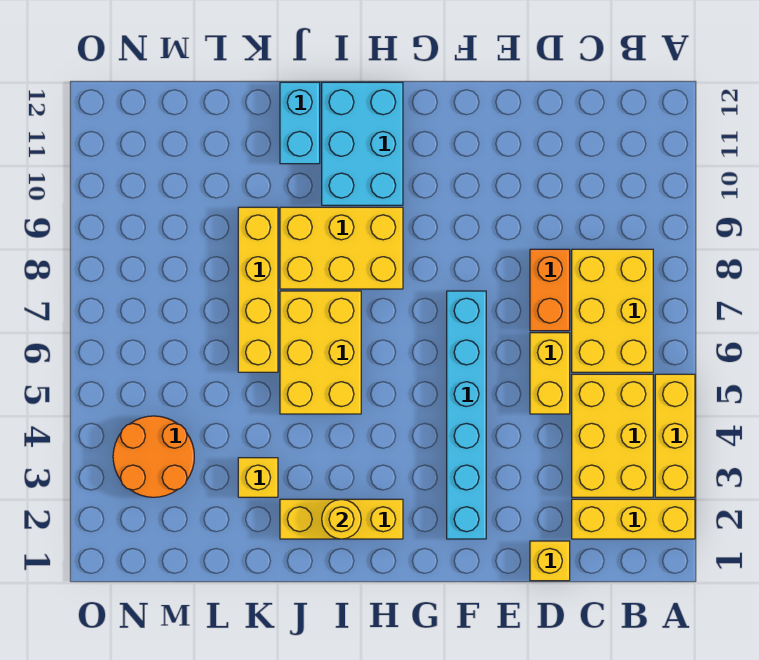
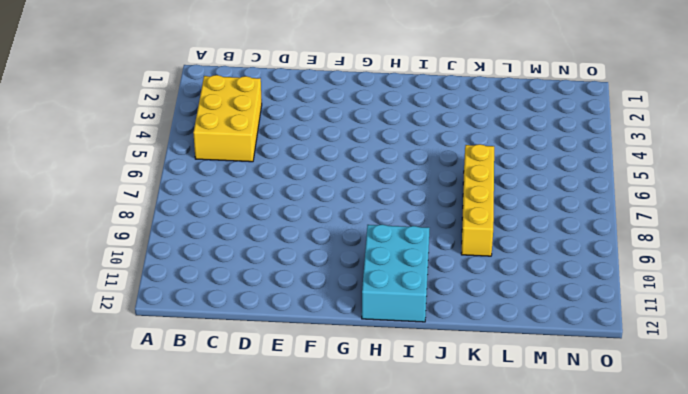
none -> yellow brick A2:C2 level 1
none -> yellow brick A3:A5 level 1
none -> yellow brick B6:C8 level 1

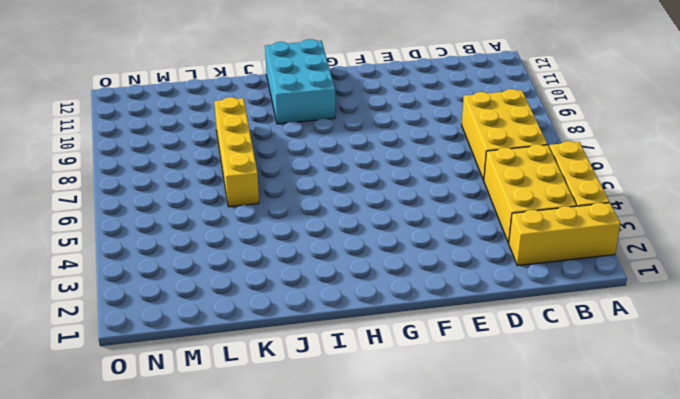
none -> yellow brick D1 level 1
none -> yellow brick D5:D6 level 1
none -> orange brick D7:D8 level 1

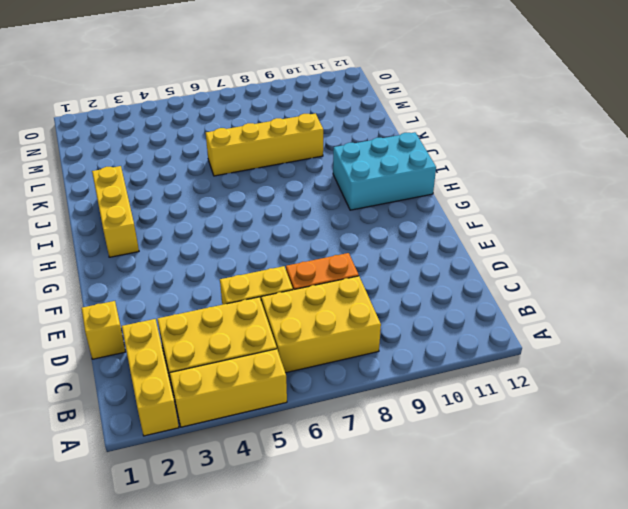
none -> cyan brick F2:F7 level 1
none -> yellow brick H8:J9 level 1
none -> yellow brick I5:J7 level 1

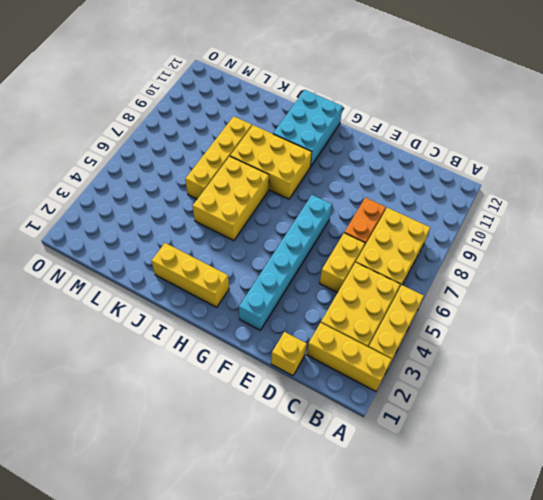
none -> cyan brick J11:J12 level 1
none -> yellow brick K3 level 1
none -> orange round brick M3:N4 level 1

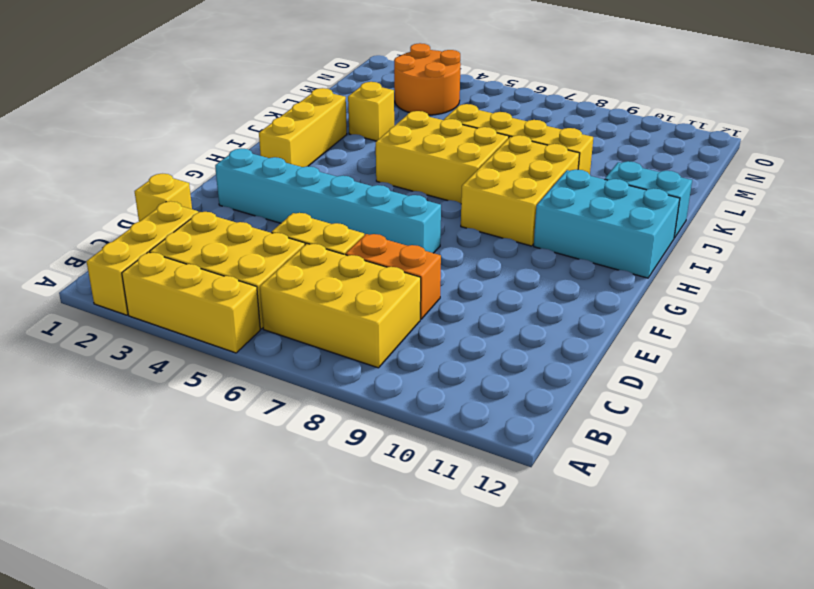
none -> yellow round brick I2 level 2

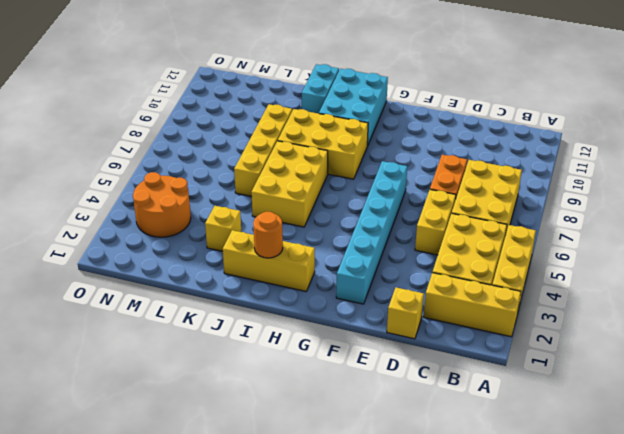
orange round brick I2 level 2 -> yellow round brick I2 level 2

